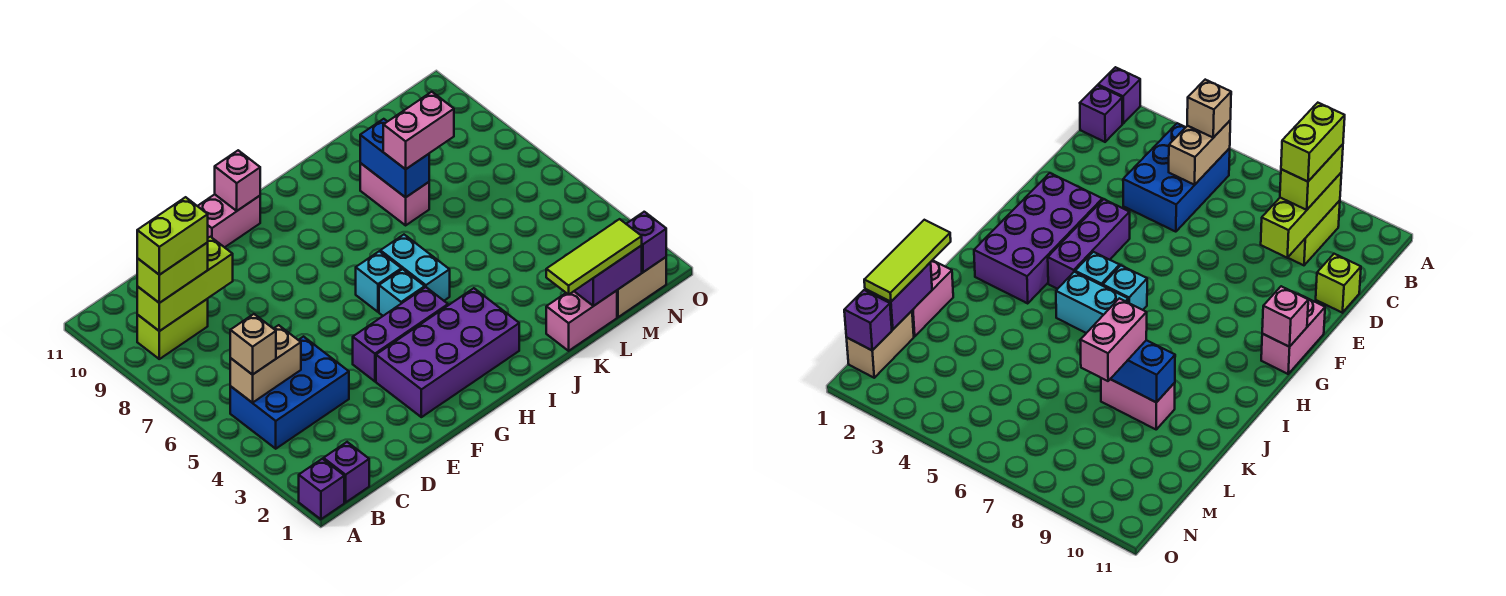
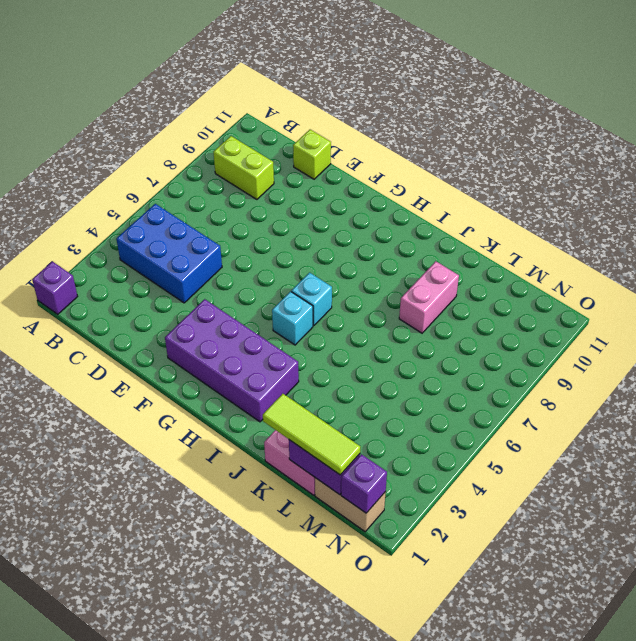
none -> purple brick B1 level 1
none -> purple brick F4:H4 level 1
none -> pink brick F11:G11 level 1

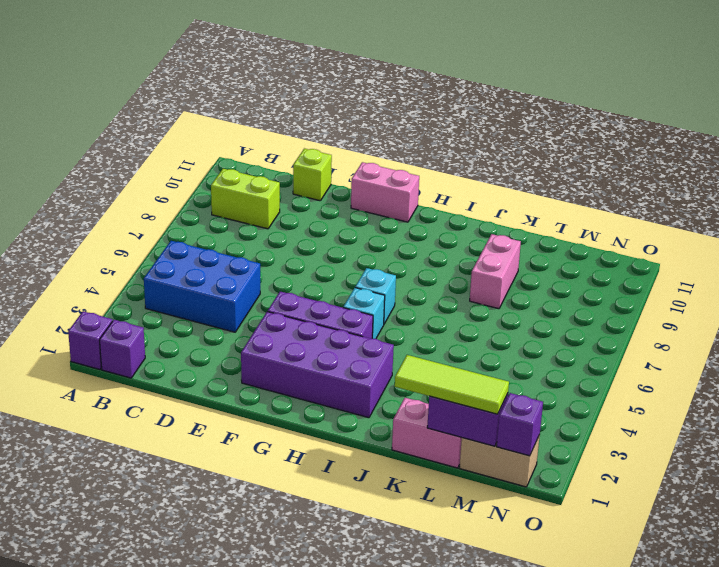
none -> cyan brick I5:I6 level 1
none -> tan brick B5:C5 level 2
none -> lime brick B9:D9 level 2

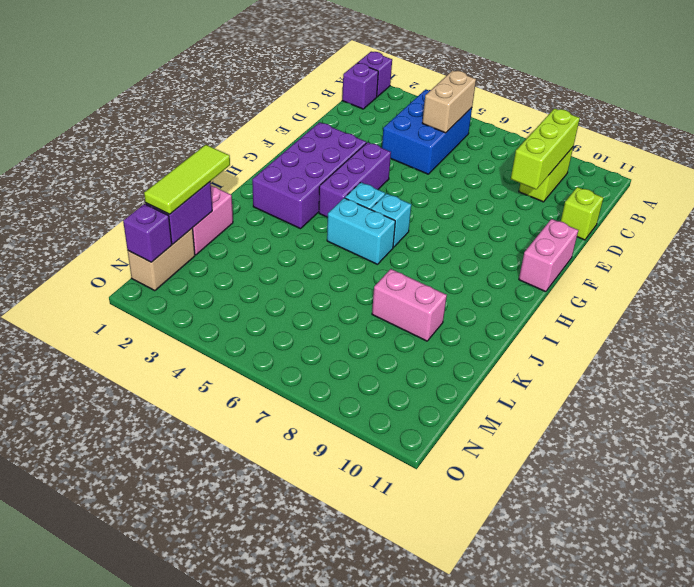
none -> pink brick G11 level 2
none -> blue brick K8:K9 level 2
none -> tan brick B5 level 3

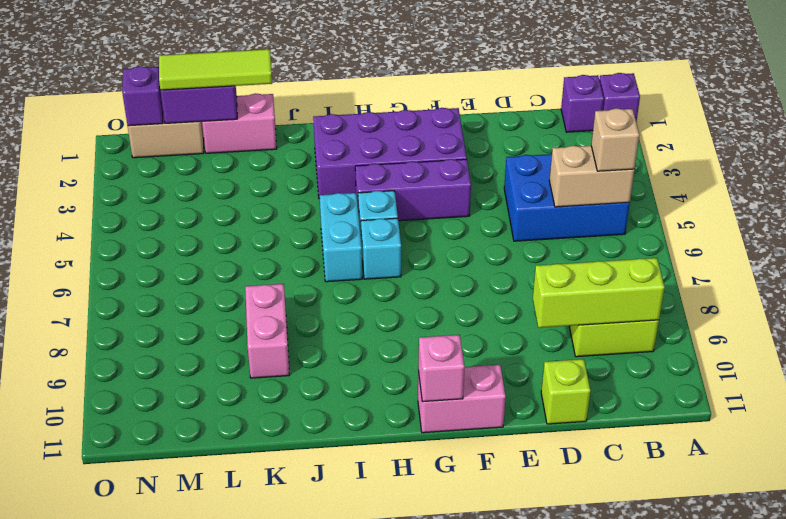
none -> blue brick K8:K9 level 2
none -> lime brick B9:C9 level 3
none -> pink brick K8:L8 level 3

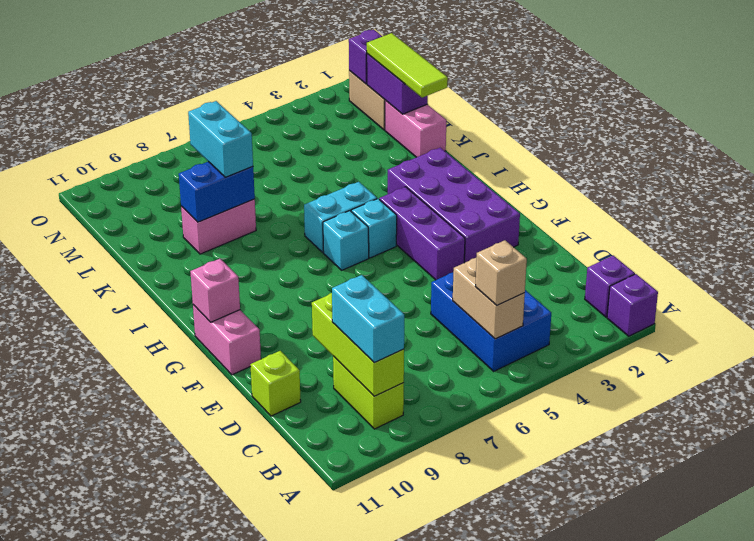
cyan brick B9:C9 level 3 -> lime brick B9:C9 level 3
cyan brick K8:L8 level 3 -> pink brick K8:L8 level 3
none -> lime brick B9:C9 level 4

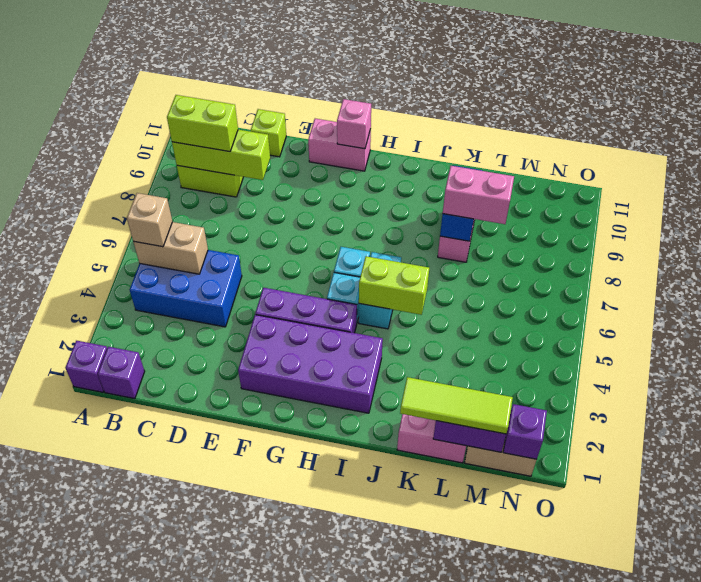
lime brick I5:J5 level 2 -> lime brick B9:C9 level 4

